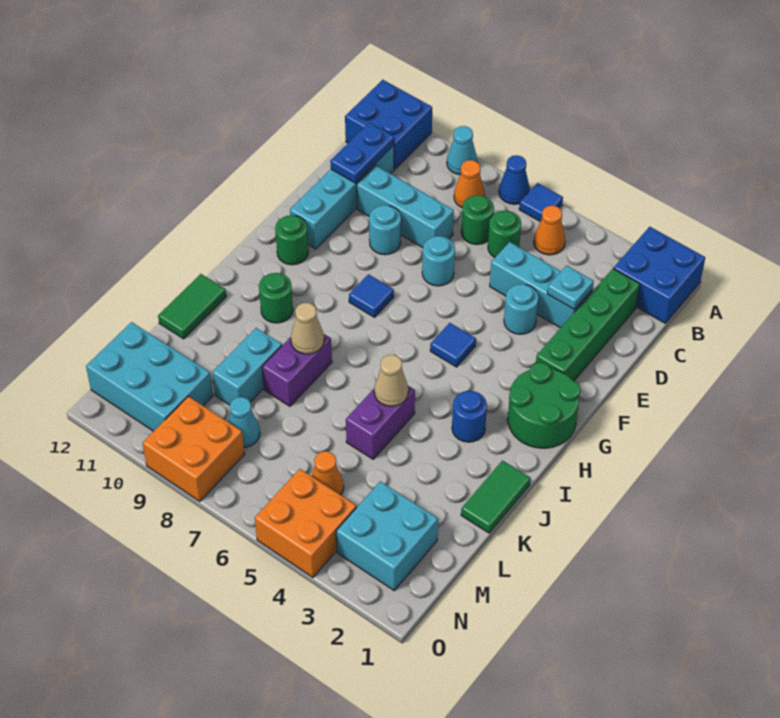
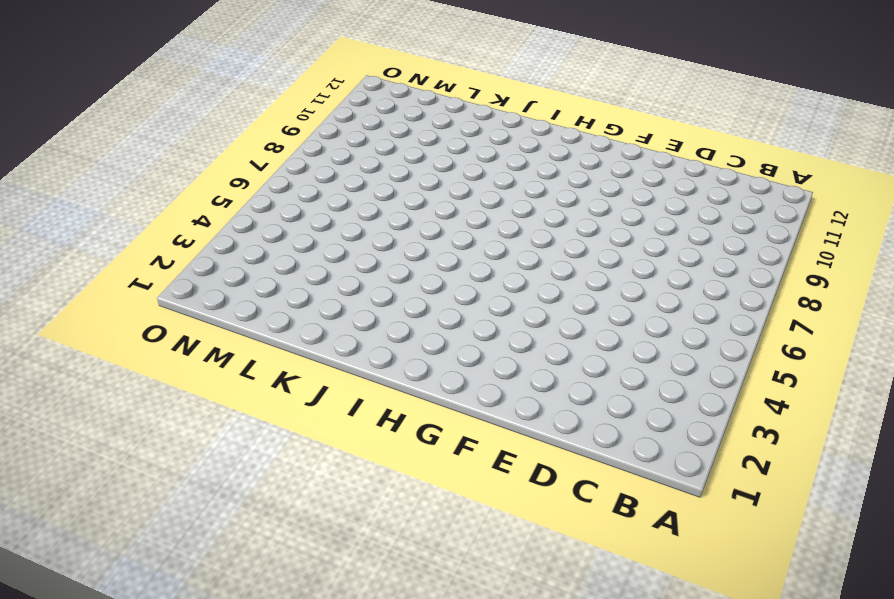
none -> blue brick A1:B2 level 1
none -> blue tile A6 level 1
none -> blue cone A7 level 1
none -> cyan cone A9 level 1

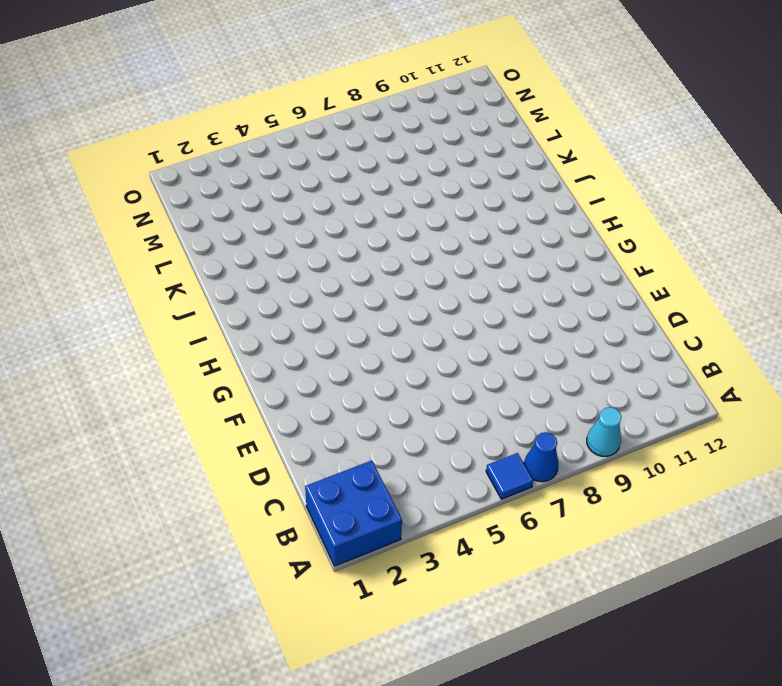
none -> blue brick A11:B12 level 1
none -> orange cone B5 level 1
none -> orange cone B8 level 1
none -> green brick C2:F2 level 1

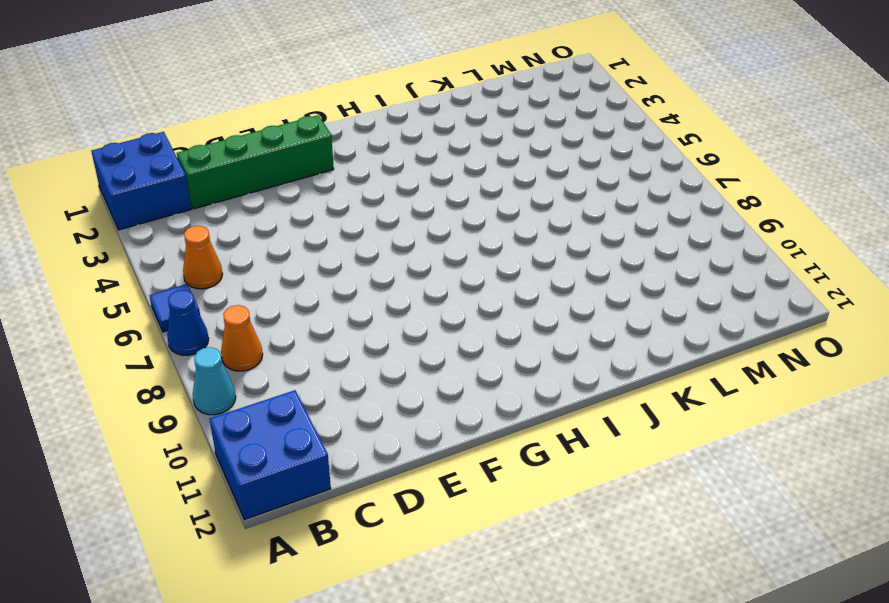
none -> green round brick C6 level 1
none -> green round brick C7 level 1
none -> cyan brick C11:F11 level 1
none -> cyan brick D3:D5 level 1

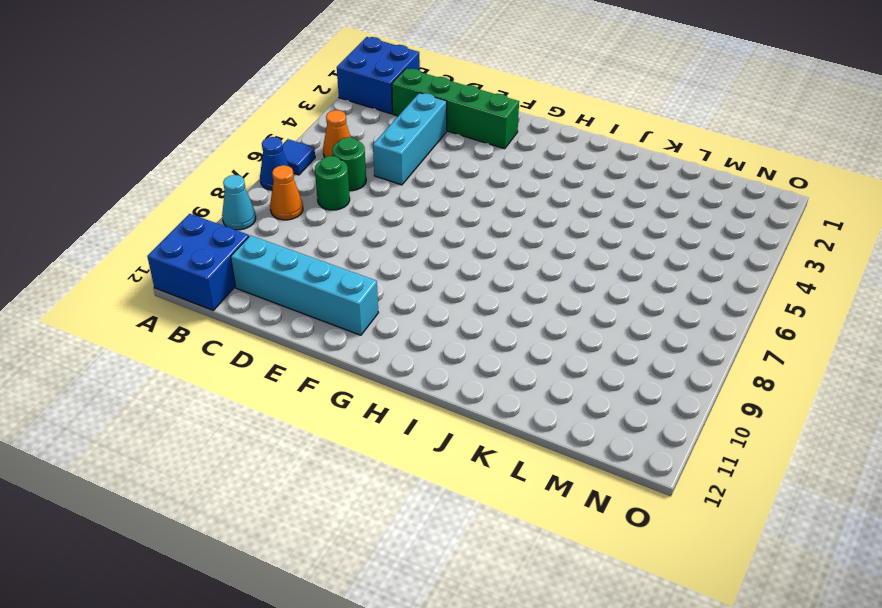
none -> cyan brick D8:D10 level 1
none -> cyan round brick E4 level 1
none -> cyan round brick E7 level 1
none -> cyan round brick E9 level 1

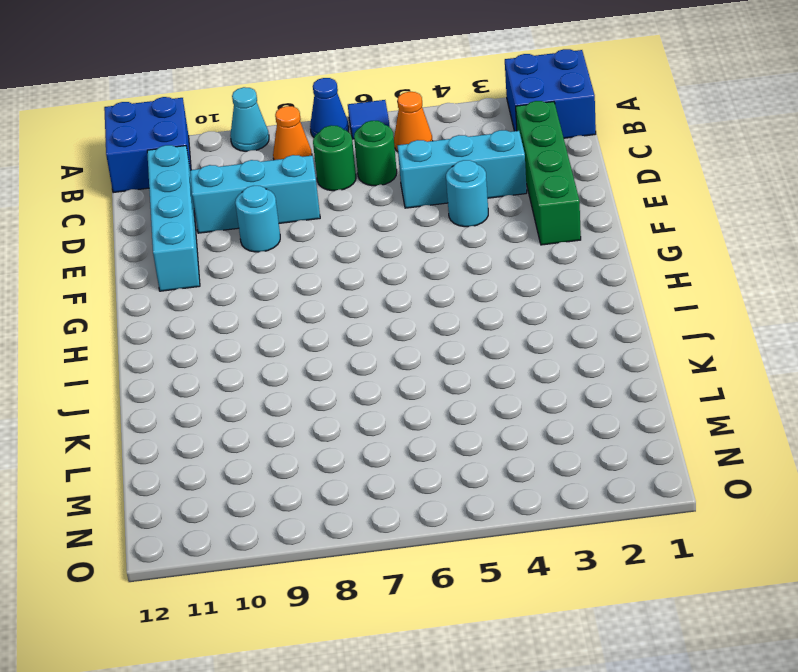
none -> cyan round brick E7 level 1
none -> green round brick G1:H2 level 1
none -> blue tile G5 level 1
none -> blue tile G8 level 1

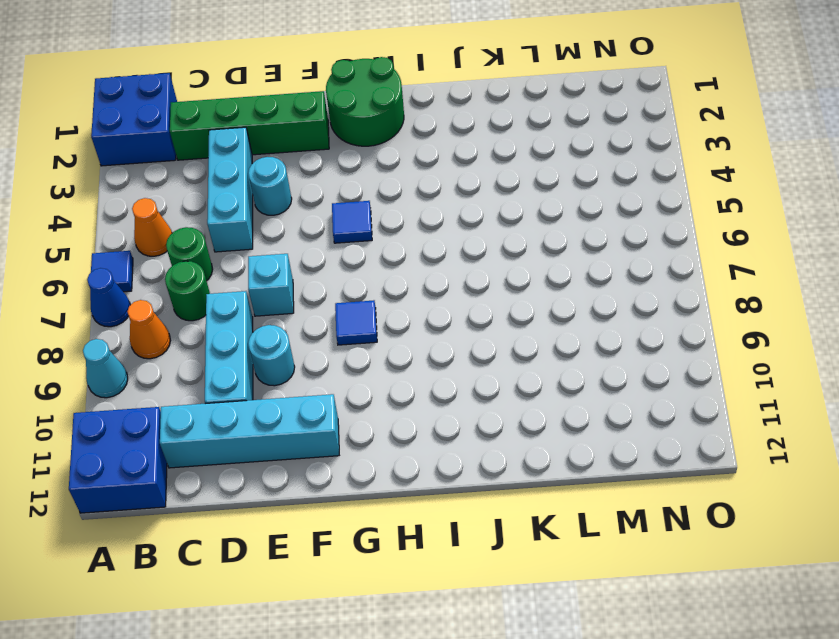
cyan brick E7 level 1 -> cyan round brick E7 level 1
none -> green round brick G11 level 1
none -> blue round brick I3 level 1
none -> green round brick I10 level 1
none -> green tile J1:K1 level 1

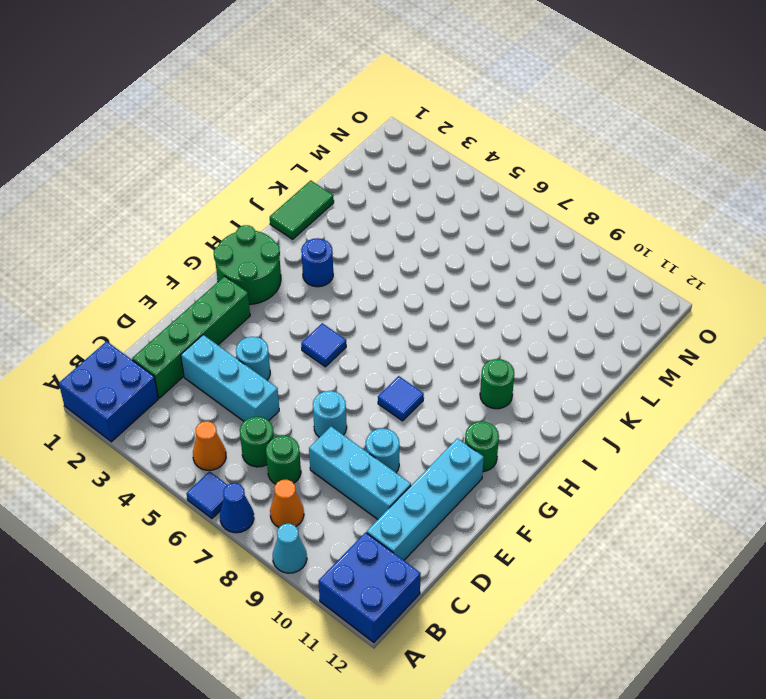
none -> purple brick J5:K5 level 1
none -> purple brick J8:K8 level 1
none -> green tile J12:K12 level 1
none -> cyan brick K9:L9 level 1

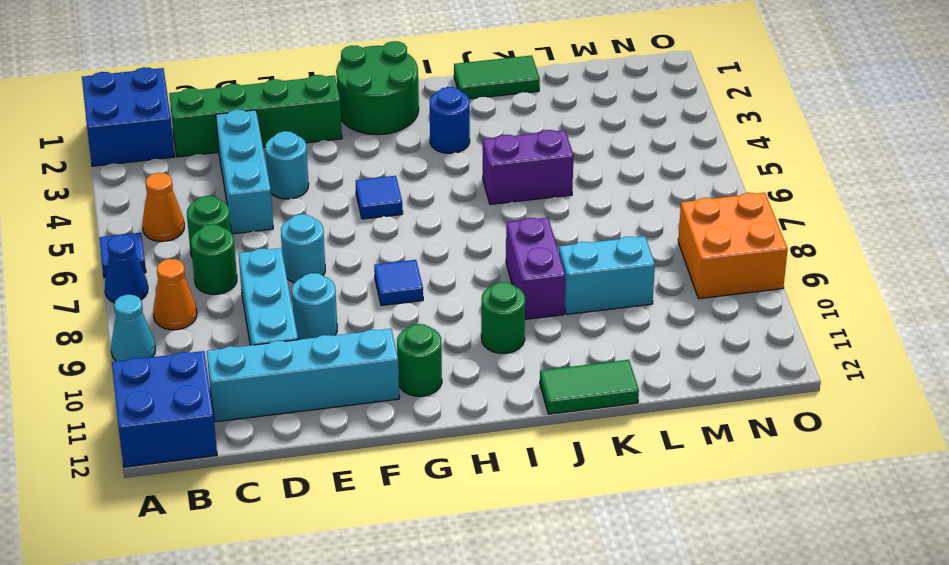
purple brick J8:J9 level 1 -> purple brick J8:K8 level 1
none -> cyan brick M2:N3 level 1
none -> orange cone M5 level 1
none -> cyan cone M8 level 1
none -> cyan brick M10:N12 level 1

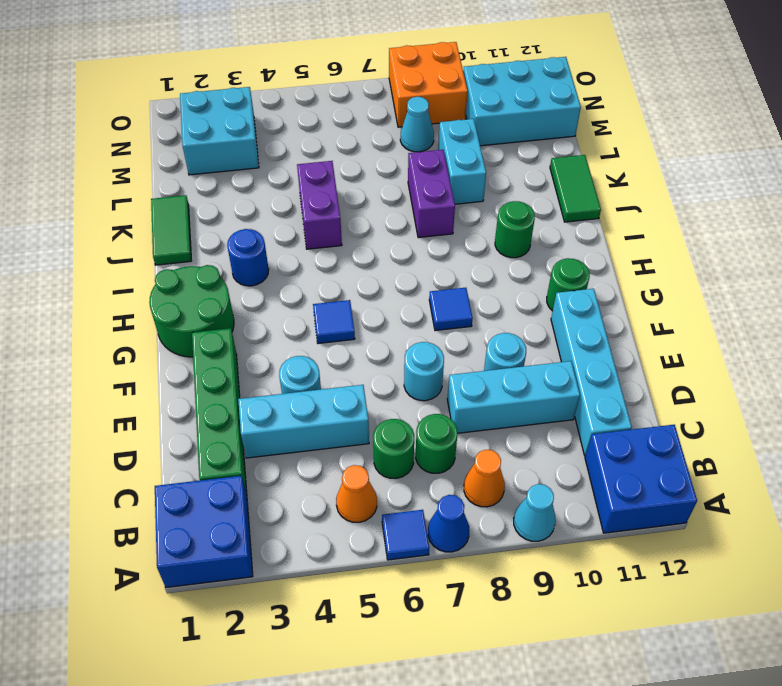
none -> orange cone M5 level 1
none -> orange brick N4:O5 level 1
none -> blue plate C11:D11 level 2
none -> cyan plate D3 level 2

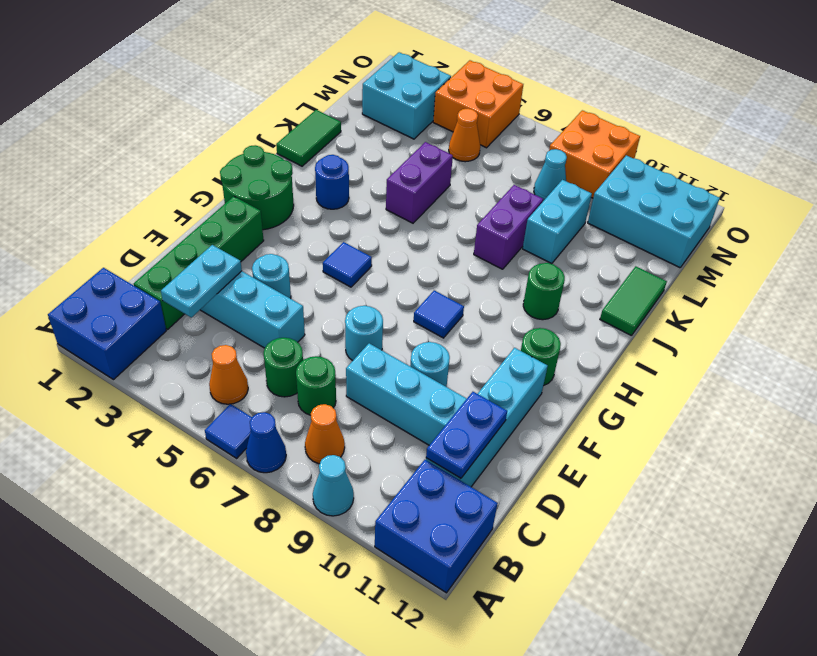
cyan plate C3:D3 level 2 -> cyan plate D3 level 2
none -> tan cone J5 level 2
none -> tan cone J8 level 2

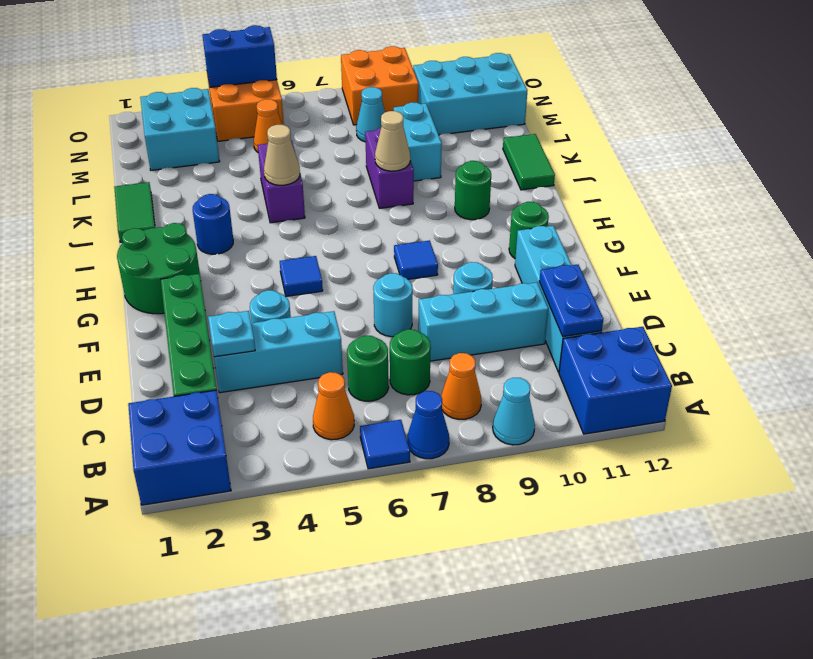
blue brick O4:O5 level 2 -> none

